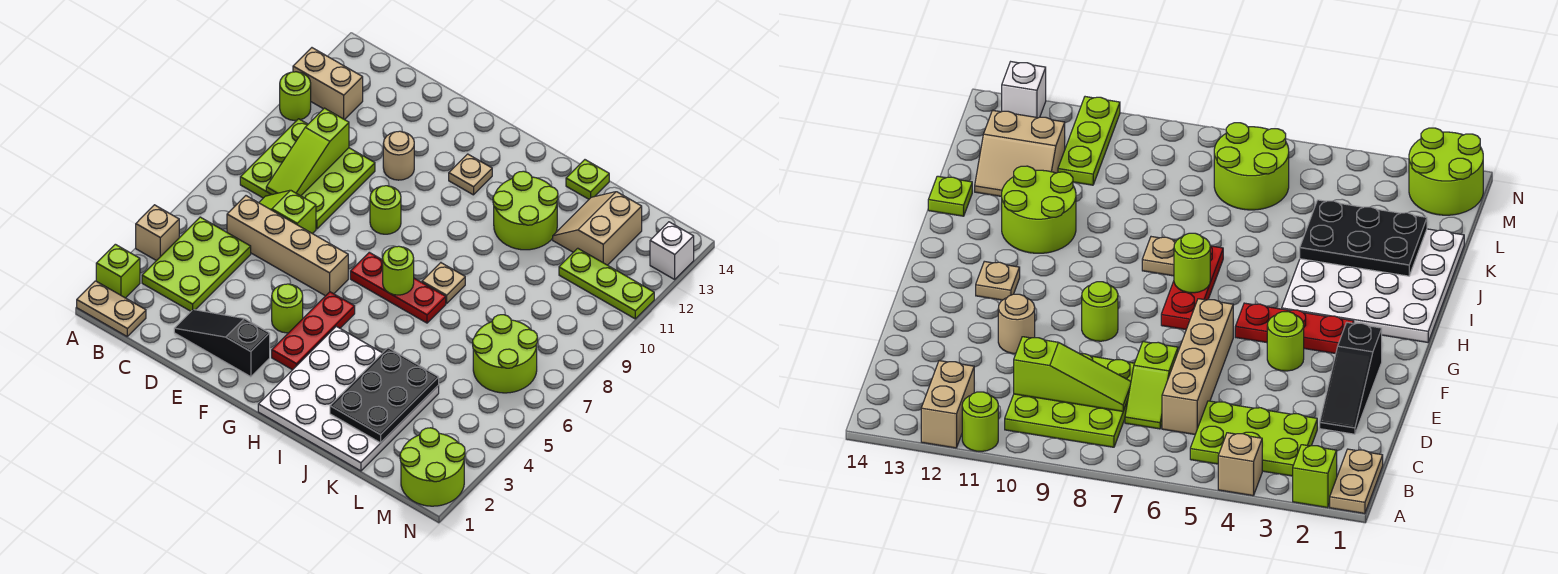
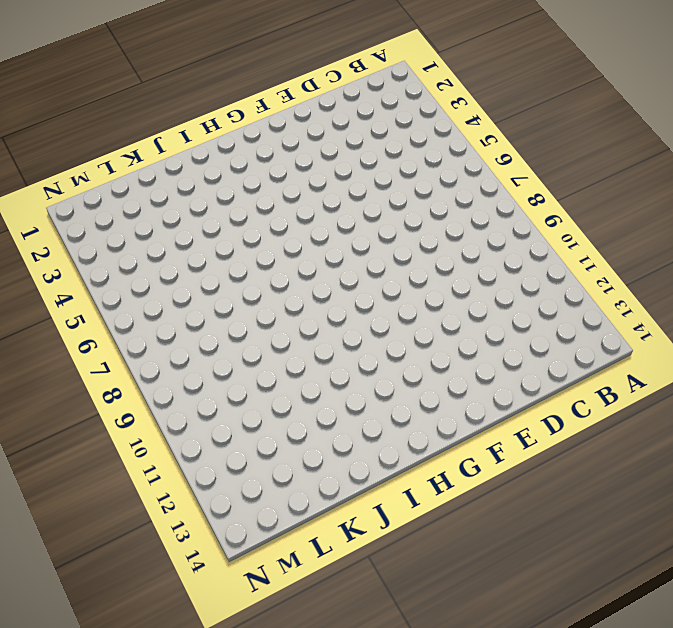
none -> tan plate A1:B1 level 1
none -> lime brick A2 level 1
none -> tan brick A4 level 1

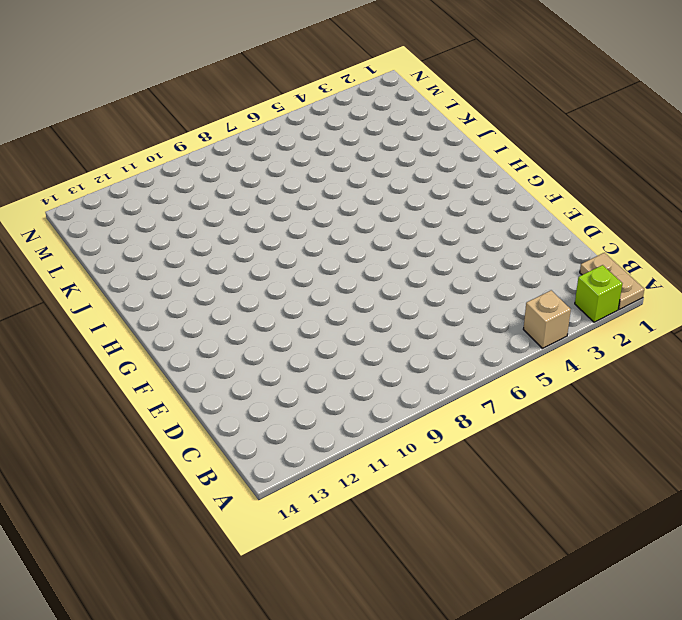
none -> lime round brick A11 level 1
none -> tan brick A12:B12 level 1
none -> lime plate B3:C5 level 1

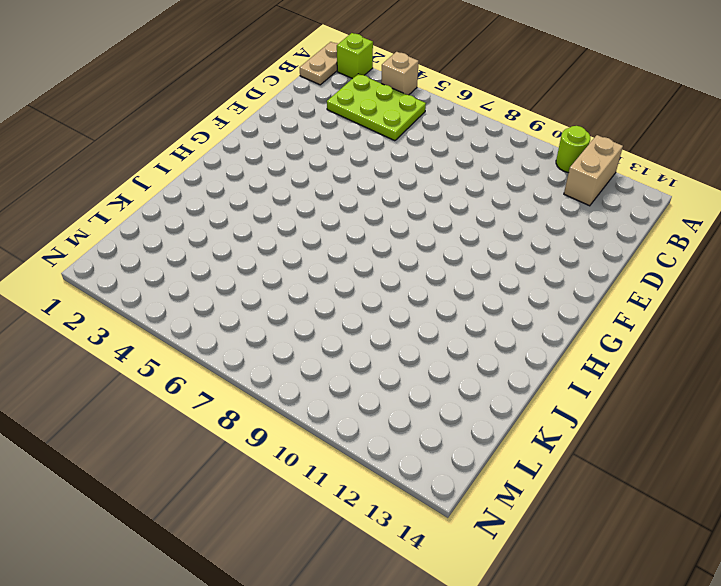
none -> lime plate B8:D10 level 1
none -> tan brick C6:F6 level 1
none -> lime slope C7:D7 level 1 top D

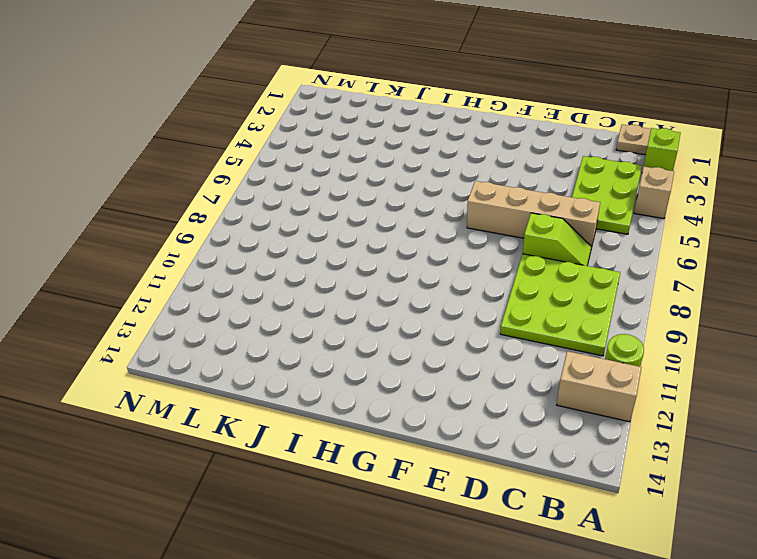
none -> black slope D2:F2 level 1 top F
none -> tan round brick E11 level 1
none -> lime round brick F4 level 1

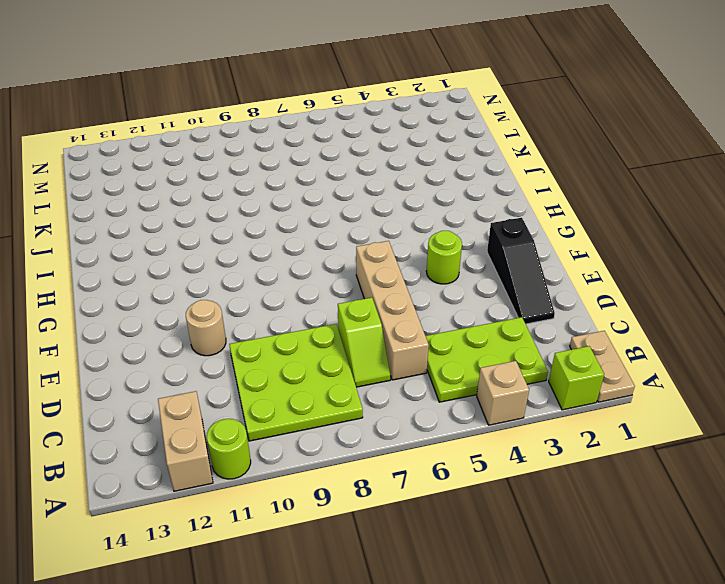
none -> lime round brick F9 level 1
none -> red plate G3:G5 level 1
none -> red plate G7:I7 level 1

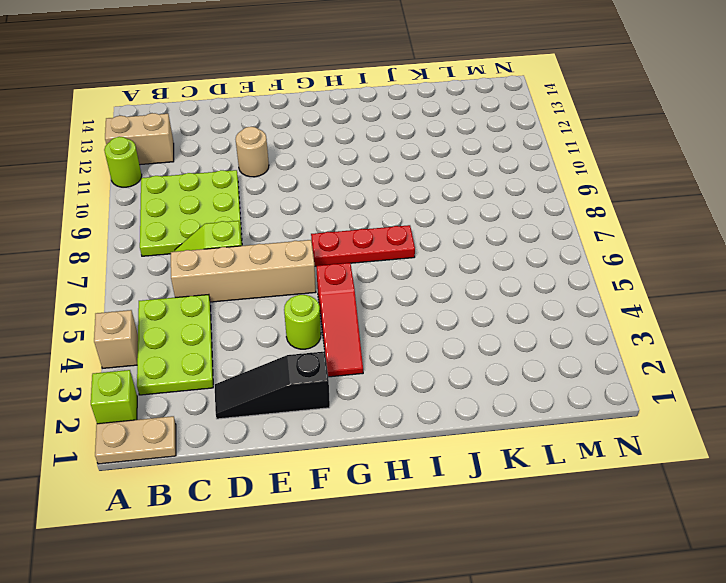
red slope G3:G5 level 1 top 5 -> red plate G3:G5 level 1
none -> lime round brick F9 level 1
none -> tan plate G12 level 1
none -> white plate H1:K4 level 1

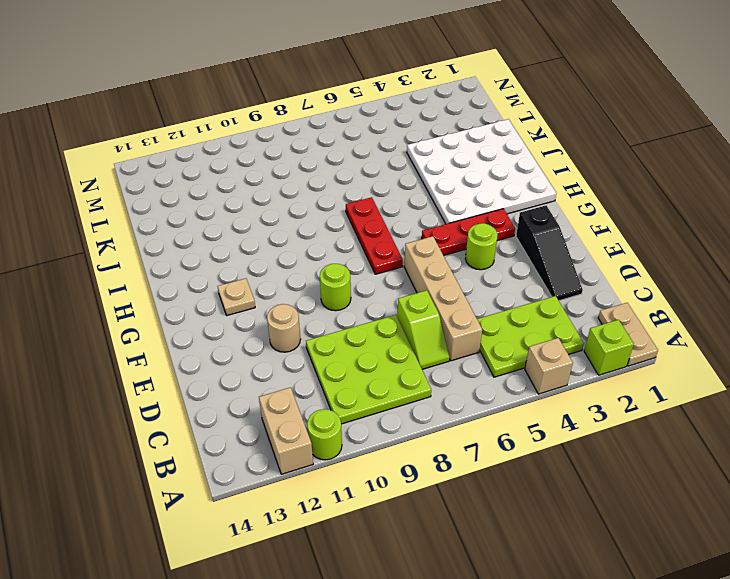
none -> tan plate I8 level 1
none -> lime round brick I11:J12 level 1
none -> lime plate J14 level 1

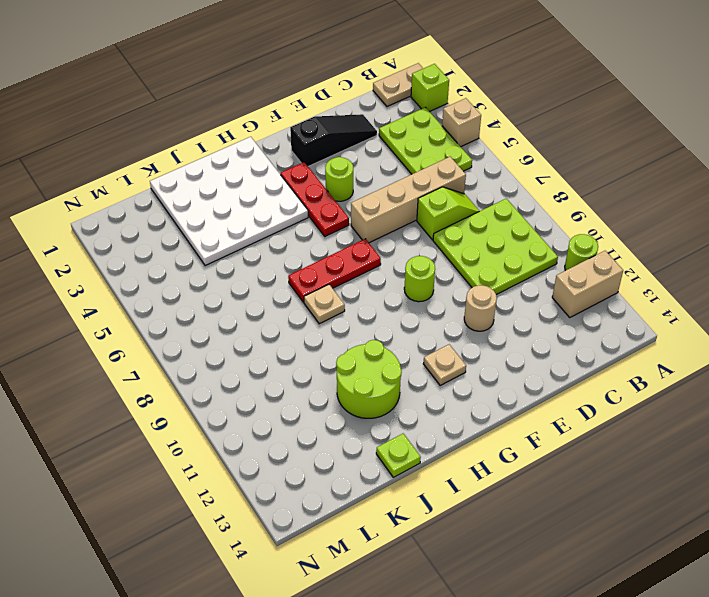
none -> tan slope K12:L13 level 1 top L
none -> lime round brick L6:M7 level 1
none -> lime plate L11:N11 level 1

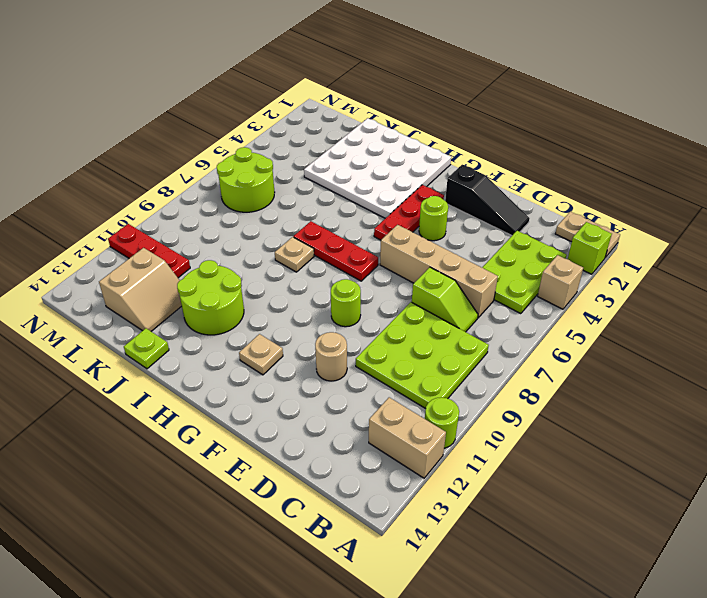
red plate L11:N11 level 1 -> lime plate L11:N11 level 1
none -> lime round brick M1:N2 level 1
none -> white brick N13 level 1
none -> lime slope C8:C10 level 2 top 10

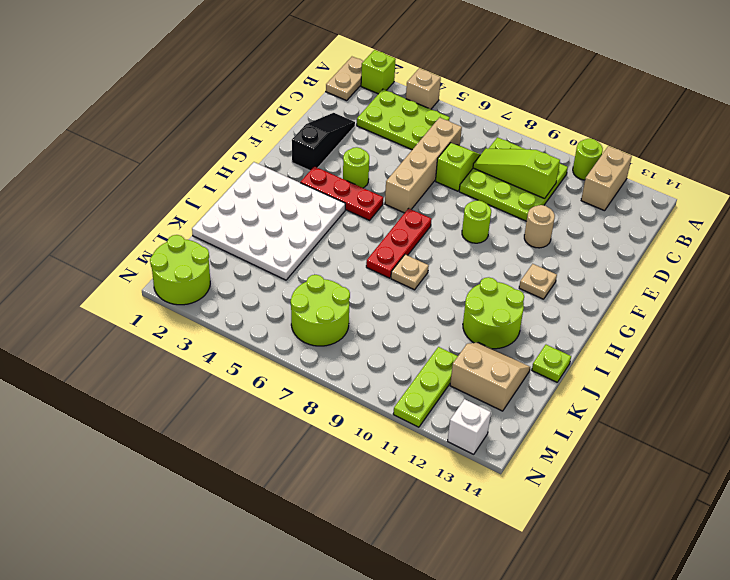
none -> lime round brick H7 level 2
none -> black plate J2:K4 level 2

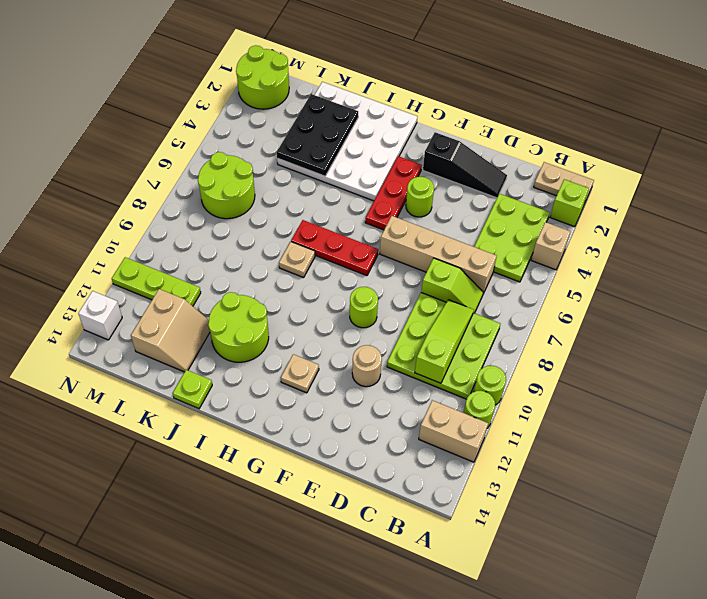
lime round brick A10 level 1 -> lime round brick H7 level 2

